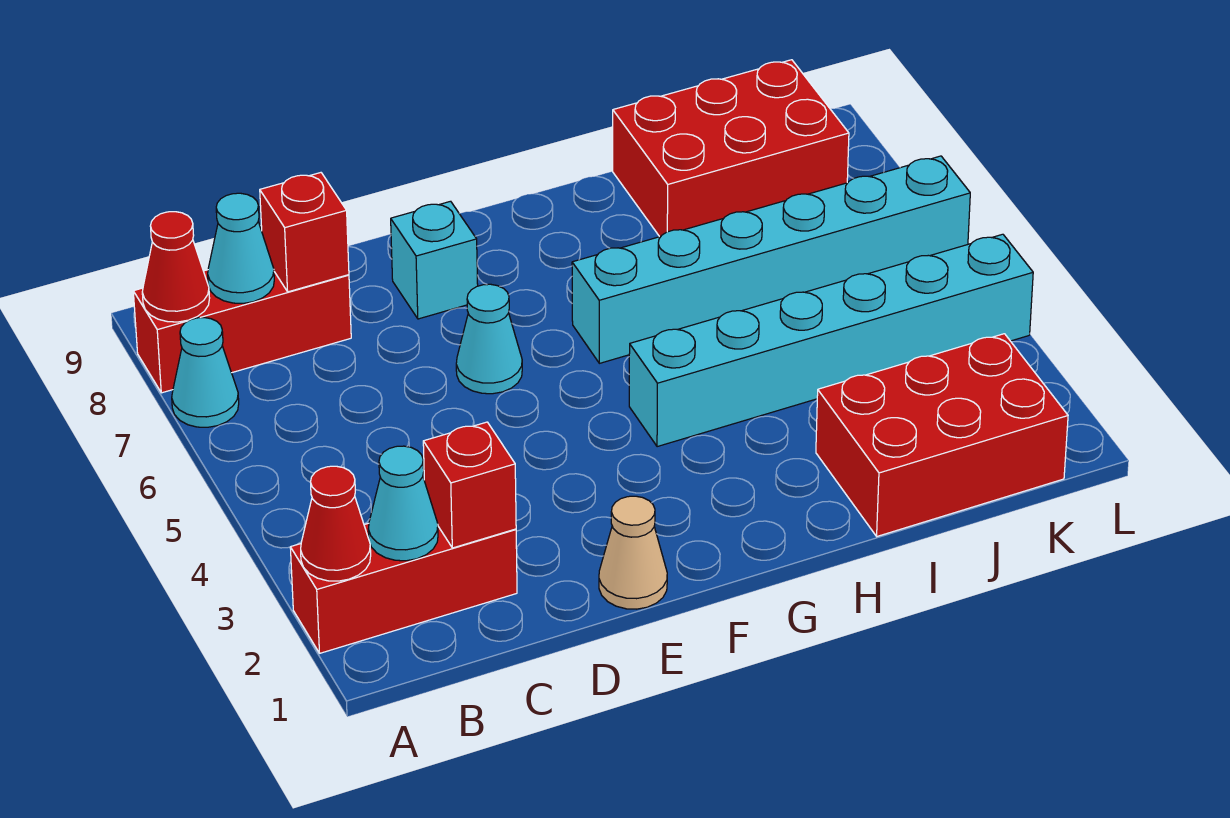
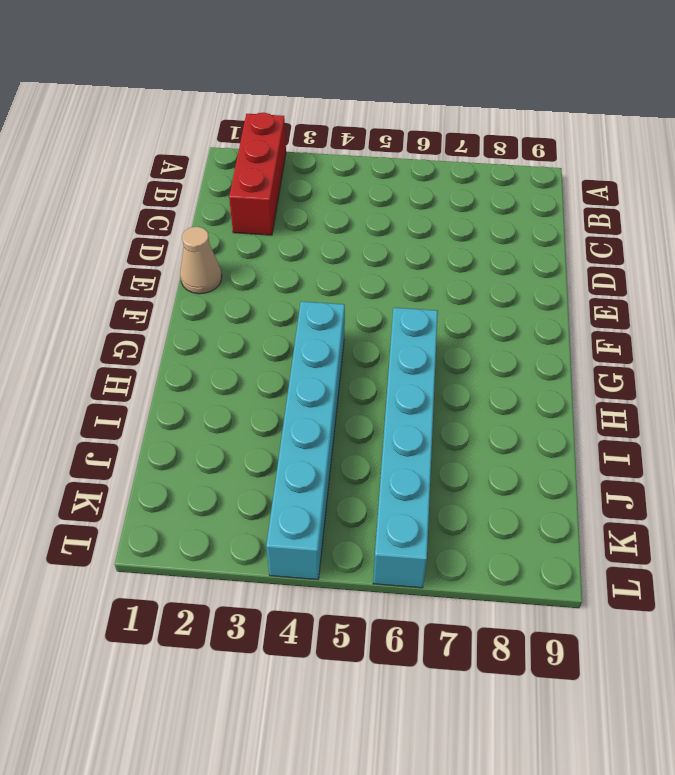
none -> cyan cone A7 level 1
none -> red brick A8:C8 level 1
none -> cyan cone E6 level 1

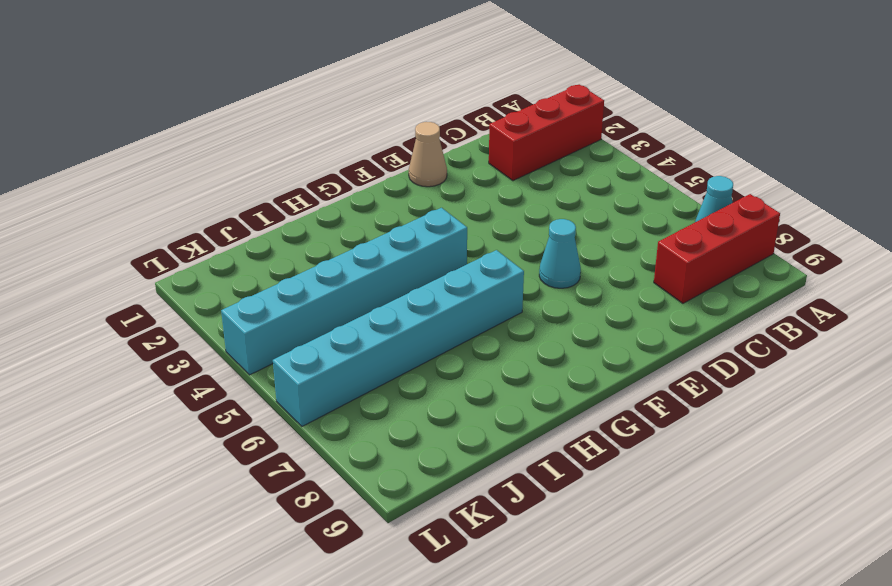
none -> cyan brick E8 level 1
none -> red brick I1:K2 level 1
none -> red brick I8:K9 level 1

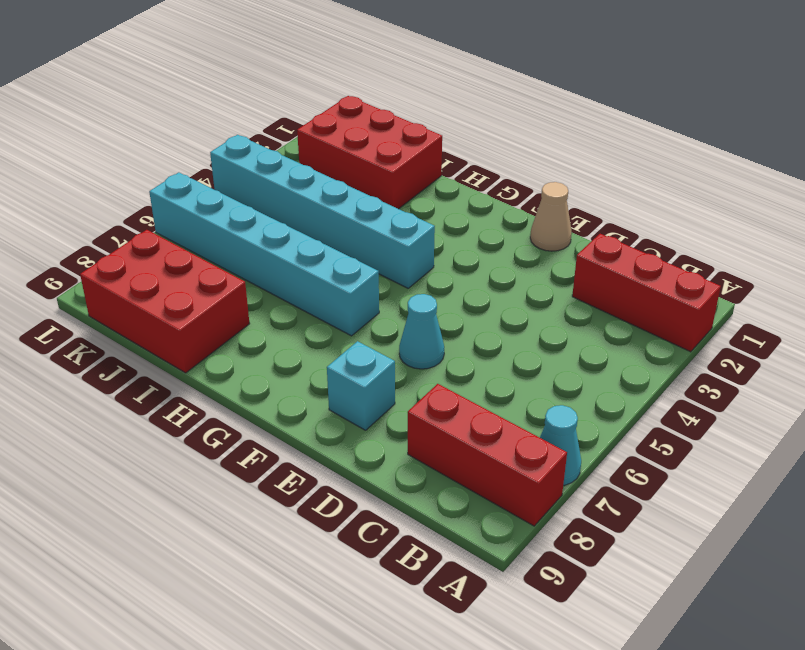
none -> red cone A2 level 2
none -> red cone A8 level 2
none -> cyan cone B2 level 2

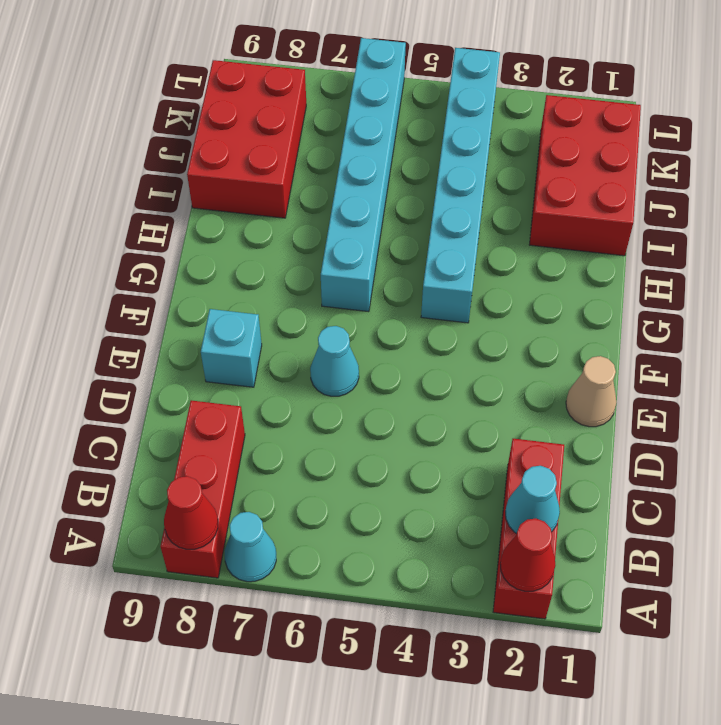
none -> cyan cone B8 level 2
none -> red brick C2 level 2
none -> red brick C8 level 2

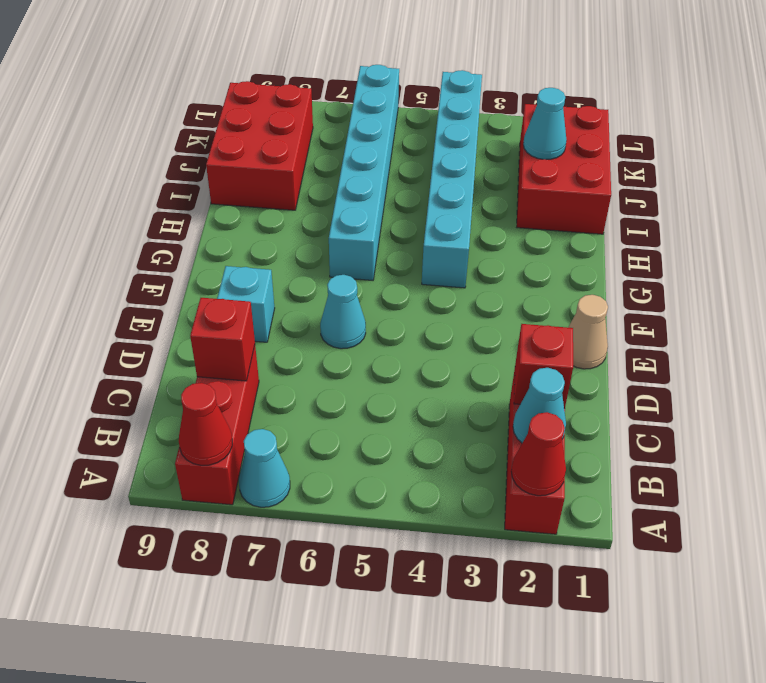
cyan cone J2 level 2 -> cyan cone B8 level 2

